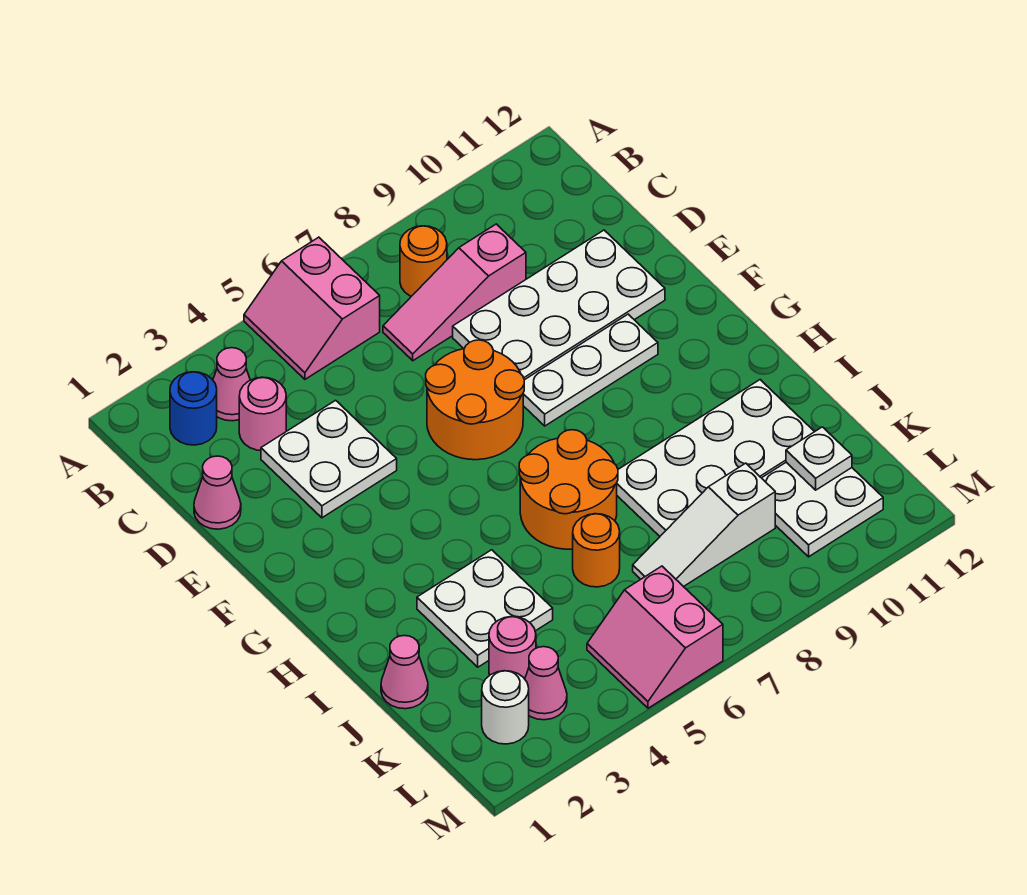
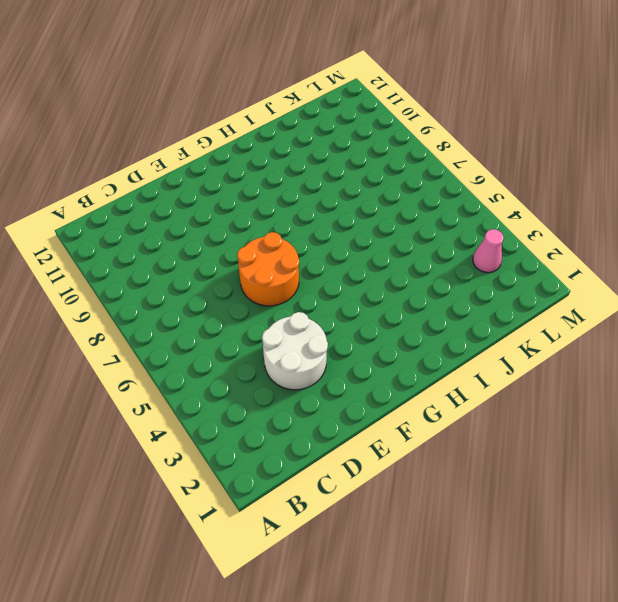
white round brick D3:E4 level 1 -> white plate D3:E4 level 1
none -> pink slope A5:B6 level 1 top 6
none -> blue round brick B2 level 1
none -> pink cone B3 level 1

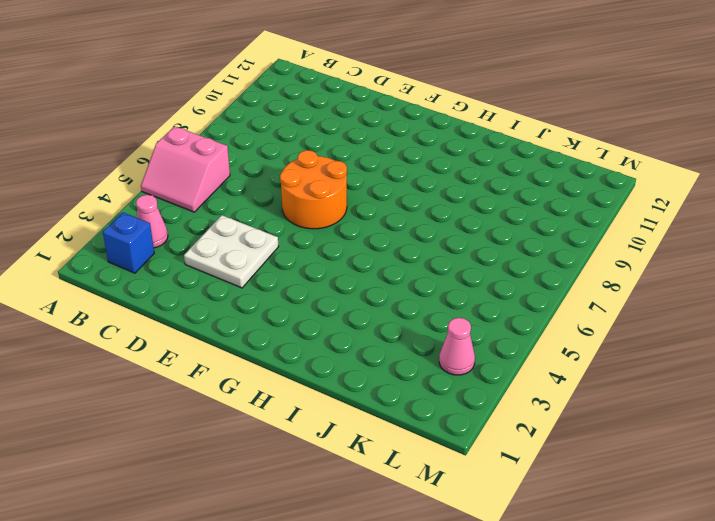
blue brick B2 level 1 -> blue round brick B2 level 1
none -> orange round brick B8 level 1
none -> pink round brick C3 level 1
none -> pink slope C7:C9 level 1 top 9

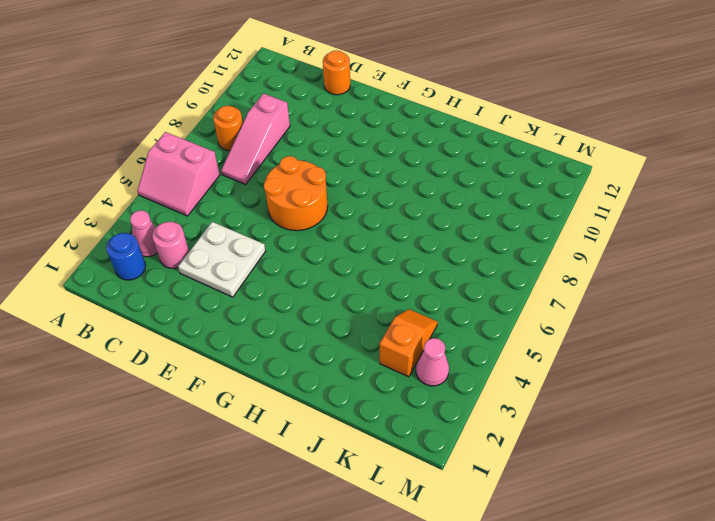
orange round brick D12 level 1 -> orange round brick J6 level 1
orange slope K3:K4 level 1 top 3 -> pink round brick K3 level 1
none -> pink cone D1 level 1
none -> white plate D8:E11 level 1
none -> white plate F8:F10 level 1

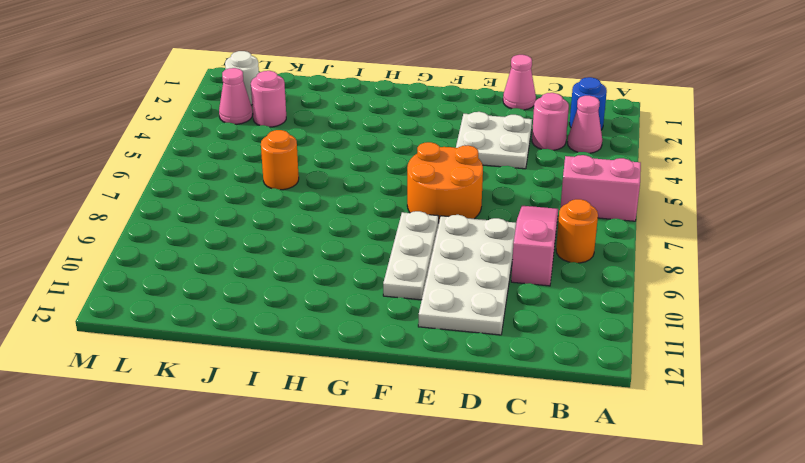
none -> orange round brick H6:I7 level 1
none -> white plate I3:J4 level 1
none -> white plate I8:J11 level 1

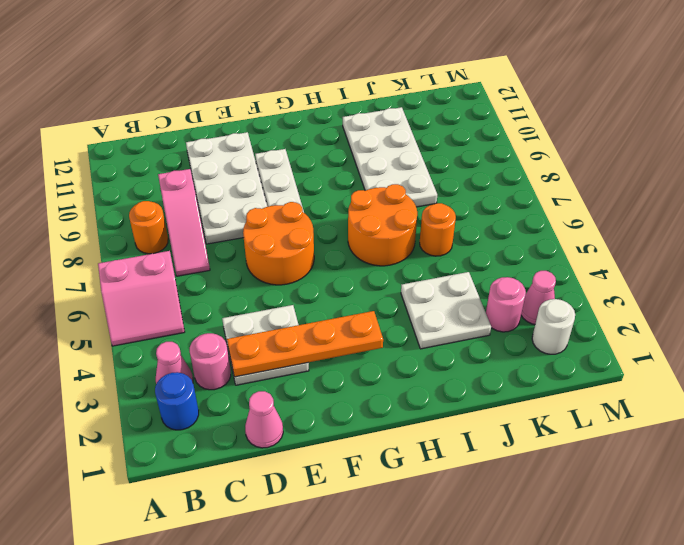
orange plate D3:G3 level 2 -> none
none -> pink cone J1 level 1
none -> white slope K7:K9 level 1 top 9
none -> white plate K10:L11 level 1

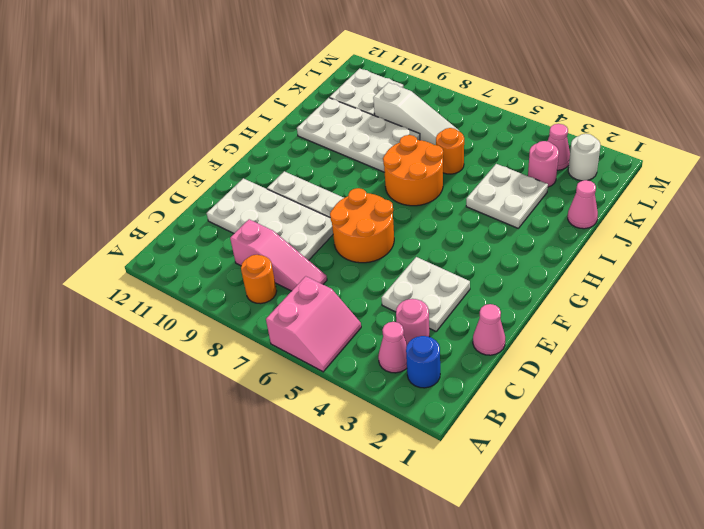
none -> pink slope L5:M6 level 1 top 6
none -> white plate K11 level 2

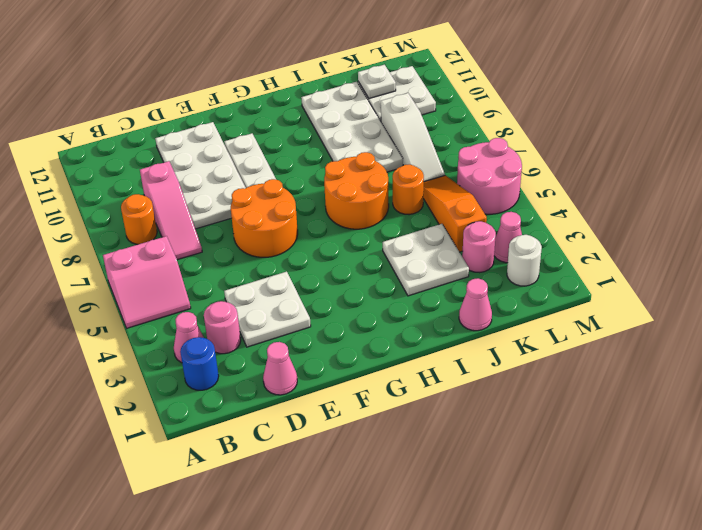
orange slope K4:K6 level 1 top 4 -> none
pink round brick L5:M6 level 1 -> pink slope L5:M6 level 1 top 6

